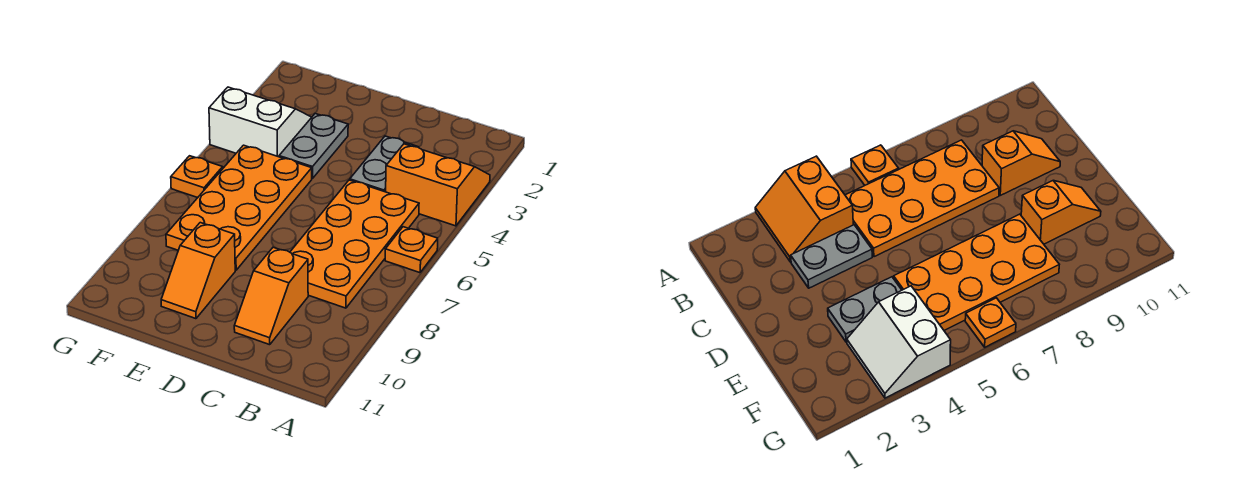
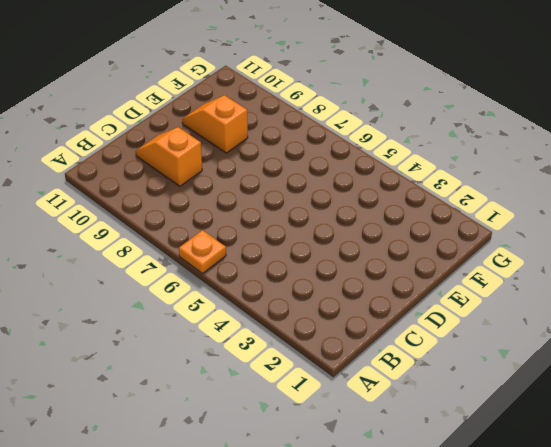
none -> orange slope A3:B4 level 1 top 4
none -> orange plate B5:C8 level 1

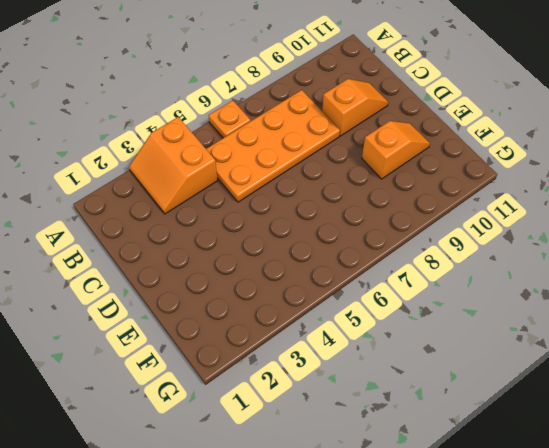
none -> grey plate C3:C4 level 1
none -> grey plate E3:E4 level 1

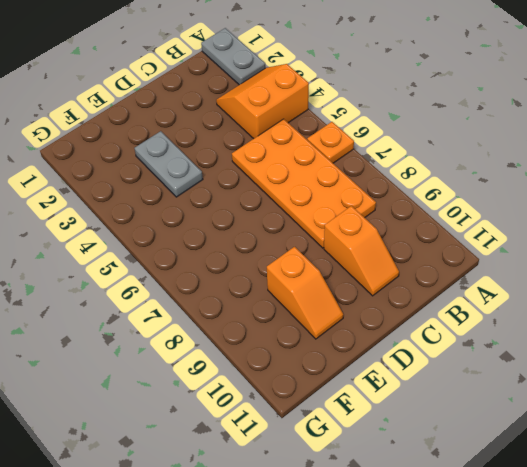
grey plate A1:A2 level 1 -> grey plate C3:C4 level 1
none -> orange plate E5:F8 level 1
none -> white slope F3:G4 level 1 top 4

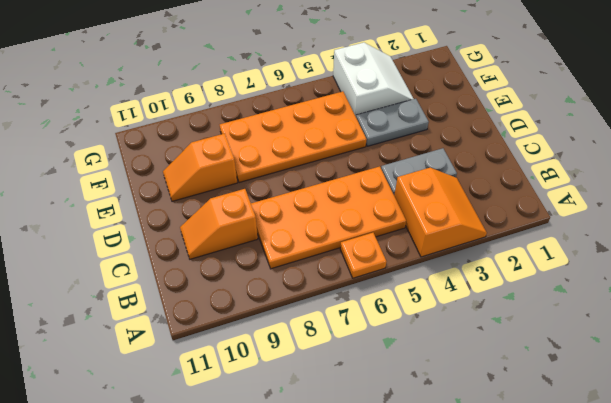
none -> orange plate G6 level 1

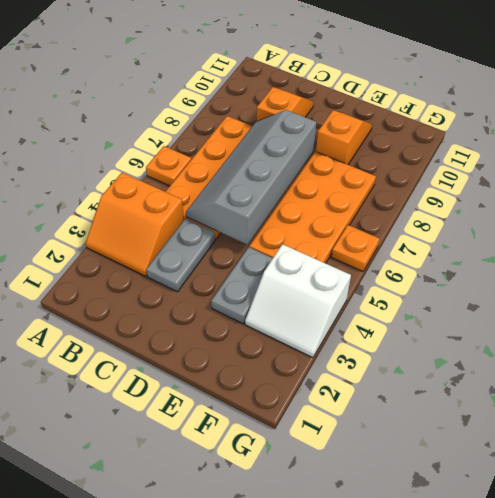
grey slope C5:D8 level 2 top D -> none

